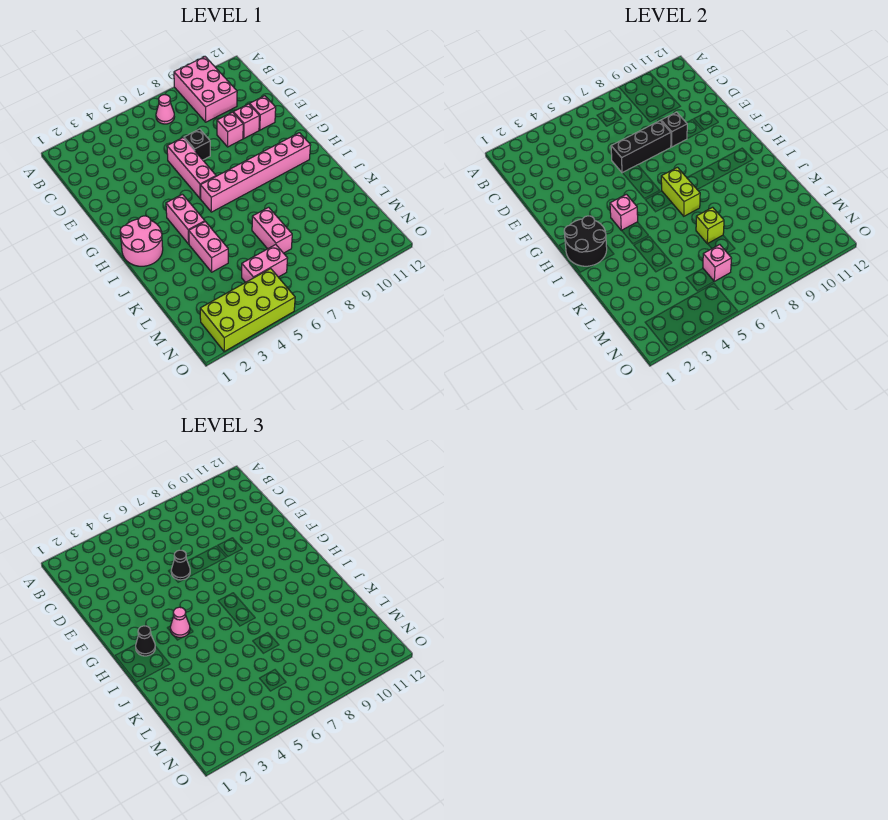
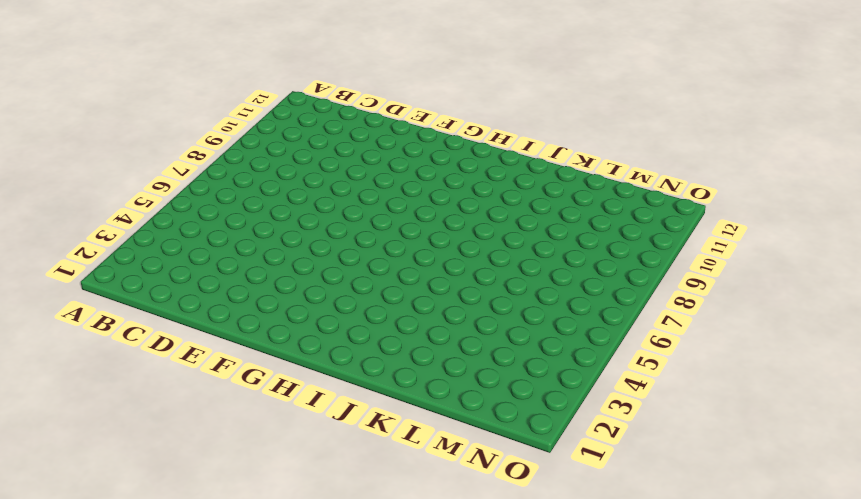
none -> pink brick A9:C10 level 1
none -> pink cone B7 level 1
none -> pink brick E6:G6 level 1

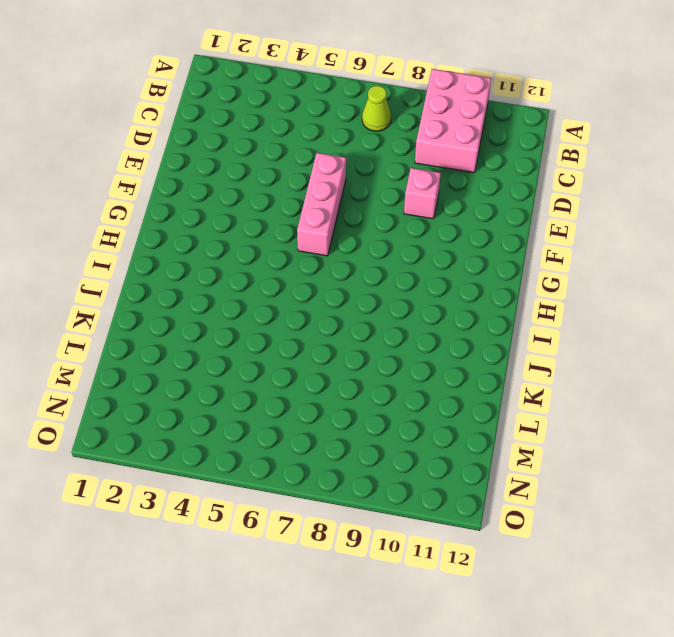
lime cone B7 level 1 -> pink cone B7 level 1
none -> black brick E7 level 1
none -> pink brick E10 level 1
none -> pink brick E11 level 1

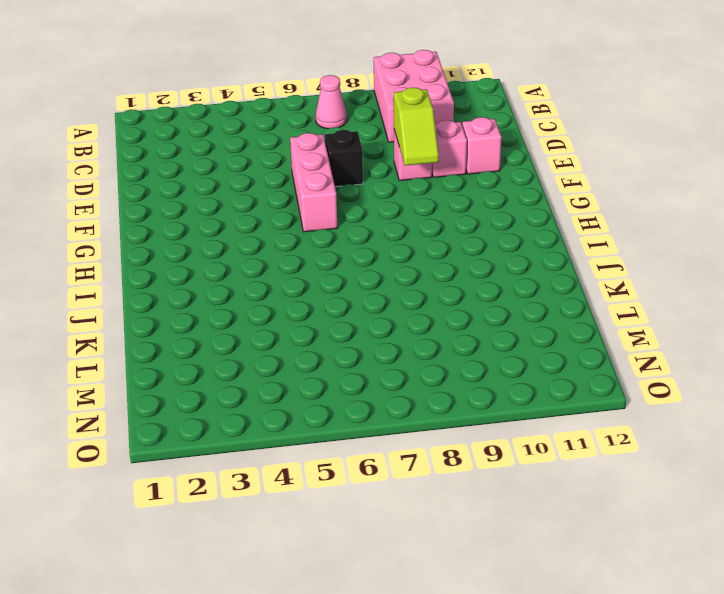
lime slope E9:F9 level 2 top E -> black brick E9 level 2
none -> pink round brick H1:I2 level 1
none -> pink brick H4:I4 level 1
none -> pink brick H6:H11 level 1

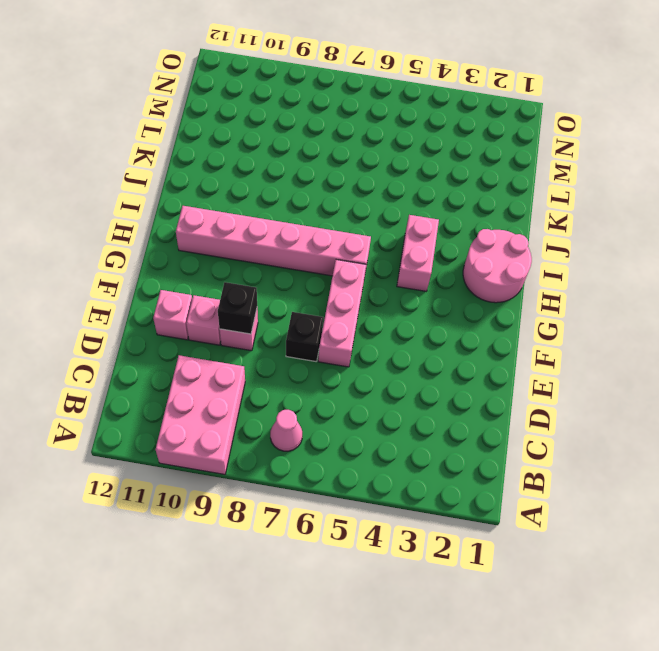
none -> pink brick J4:K4 level 1
none -> pink brick K7:L7 level 1
none -> pink brick M5:M6 level 1

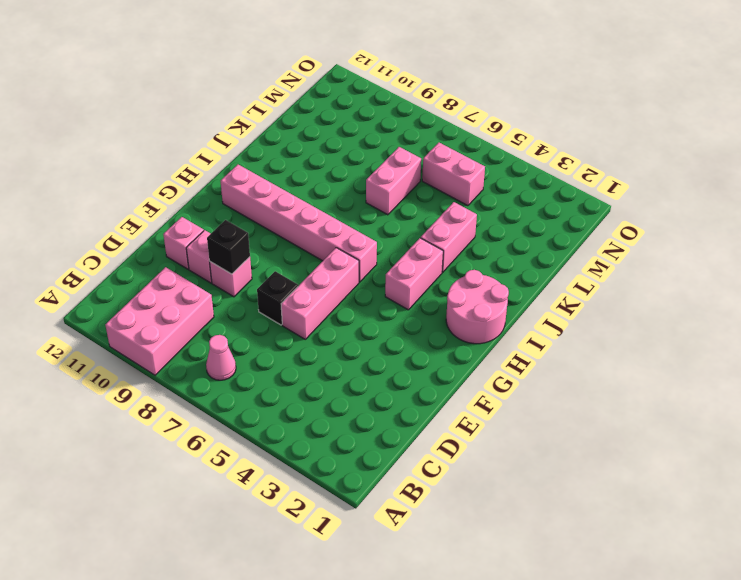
none -> lime brick N2:O5 level 1
none -> black brick E6:E8 level 2
none -> black round brick H1:I2 level 2

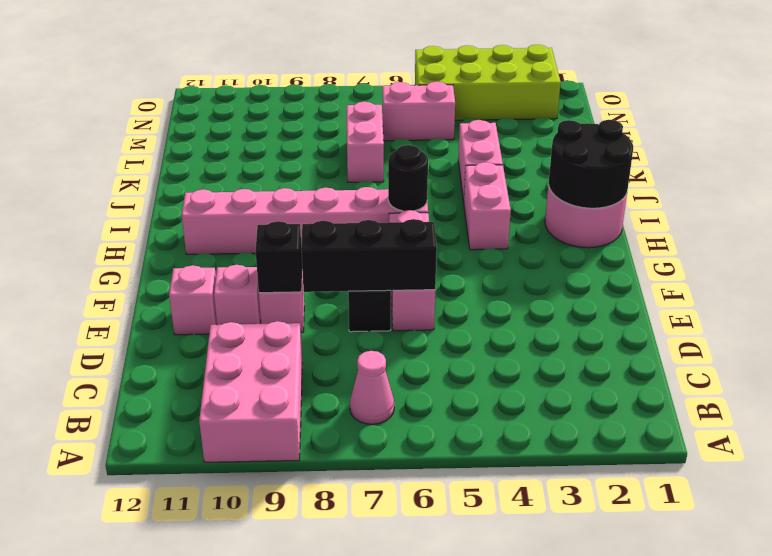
black round brick H6 level 2 -> none
none -> pink brick H4 level 2
none -> lime brick H7:I7 level 2
none -> lime brick K7 level 2

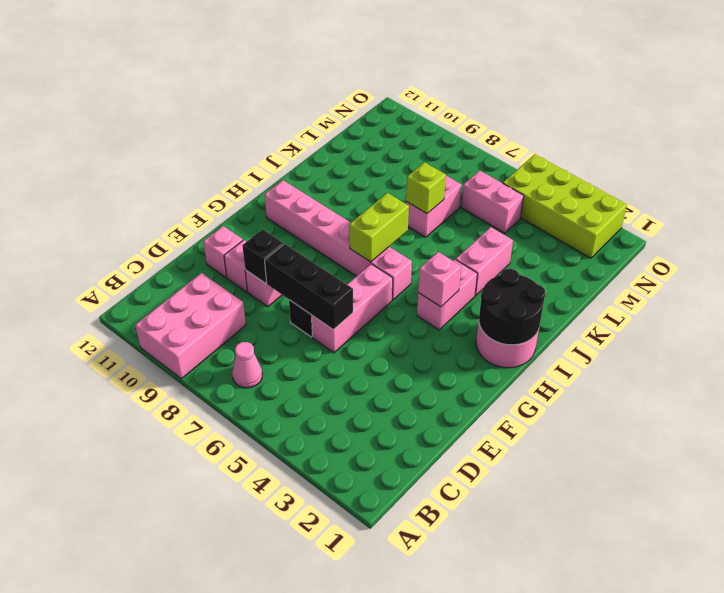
none -> pink brick M6 level 2
none -> black cone E6 level 3
none -> black cone H2 level 3

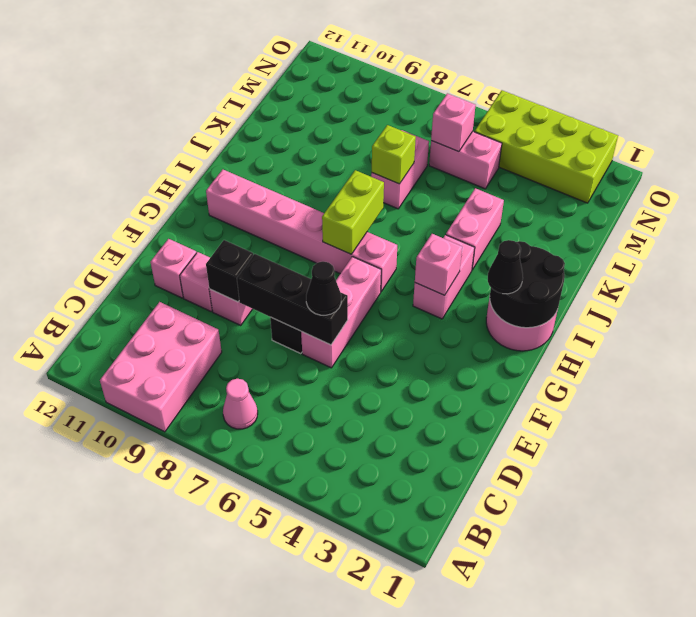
none -> pink cone H4 level 3

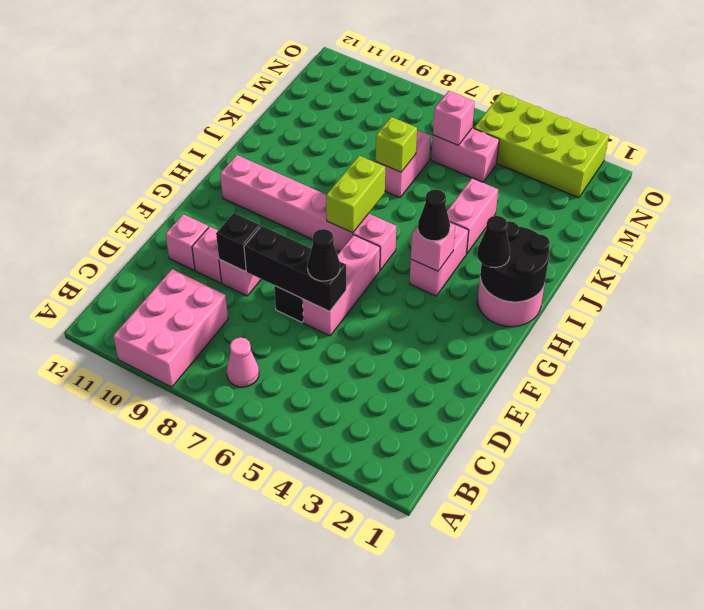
black cone H4 level 3 -> pink cone H4 level 3

